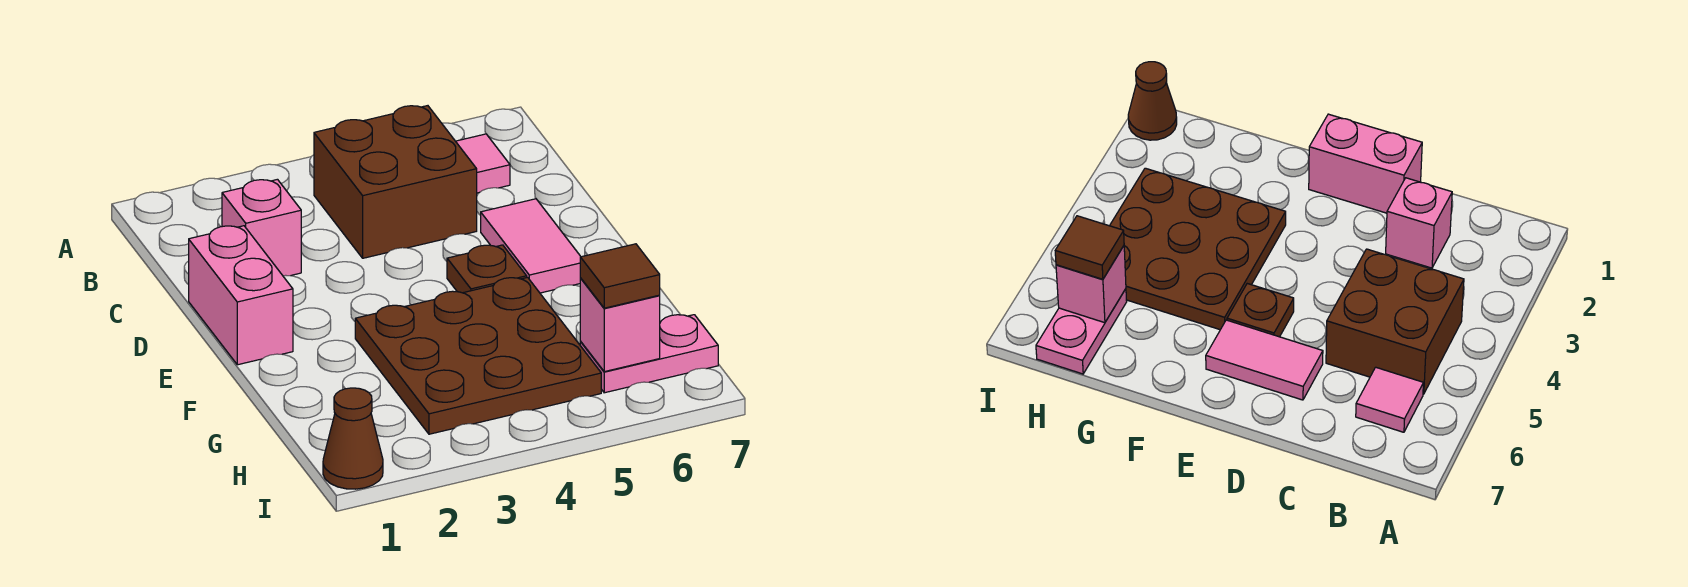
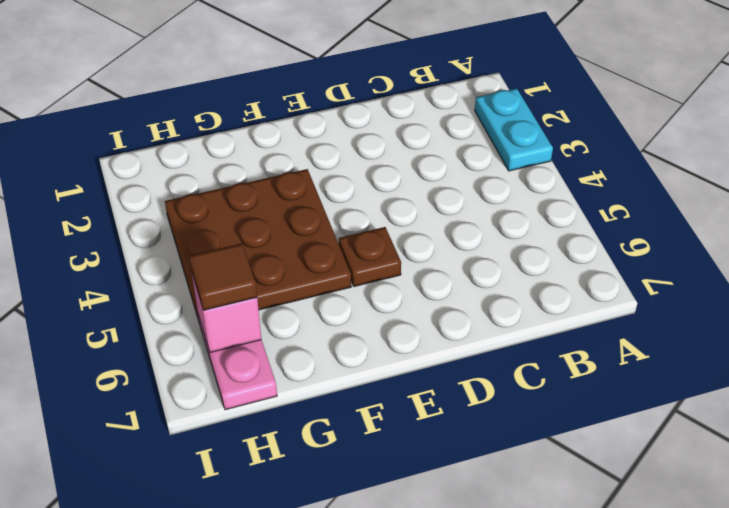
cyan plate A2:A3 level 1 -> none
none -> brown brick B4:C5 level 1
none -> pink tile B6 level 1

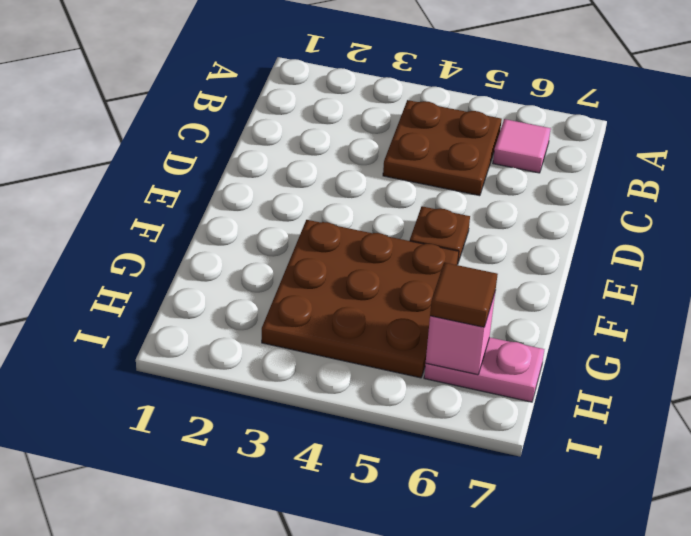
brown plate B4:C5 level 1 -> brown brick B4:C5 level 1
none -> pink brick C2 level 1
none -> pink brick D1:E1 level 1

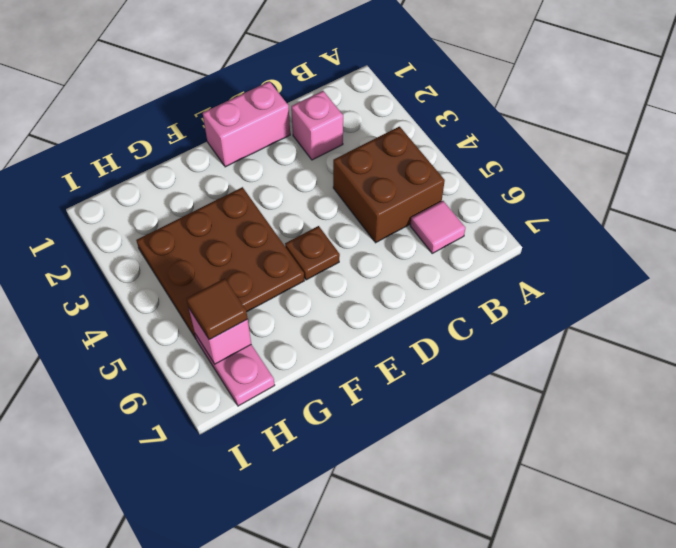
none -> pink tile D6:E6 level 1
none -> brown cone I1 level 1

